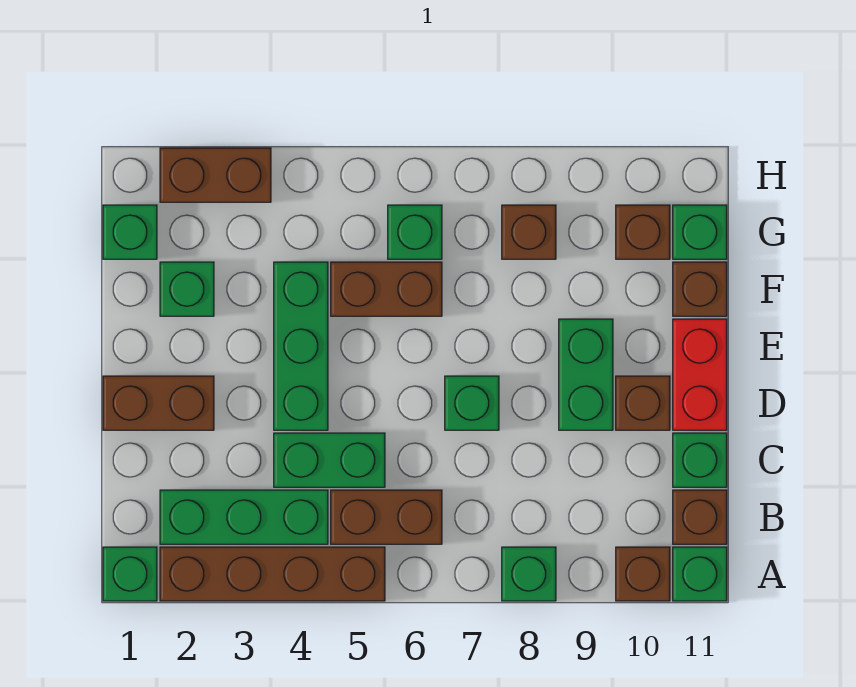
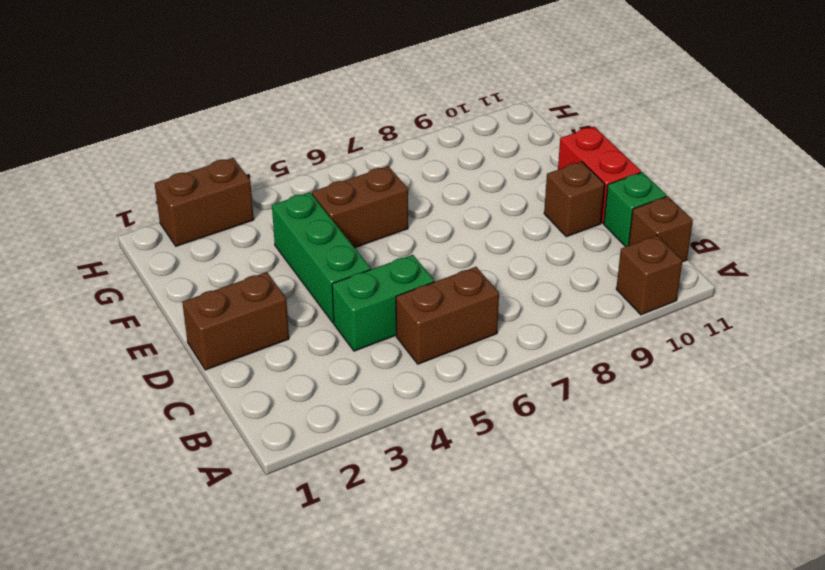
none -> green brick A1 level 1
none -> brown brick A2:A5 level 1
none -> green brick A8 level 1

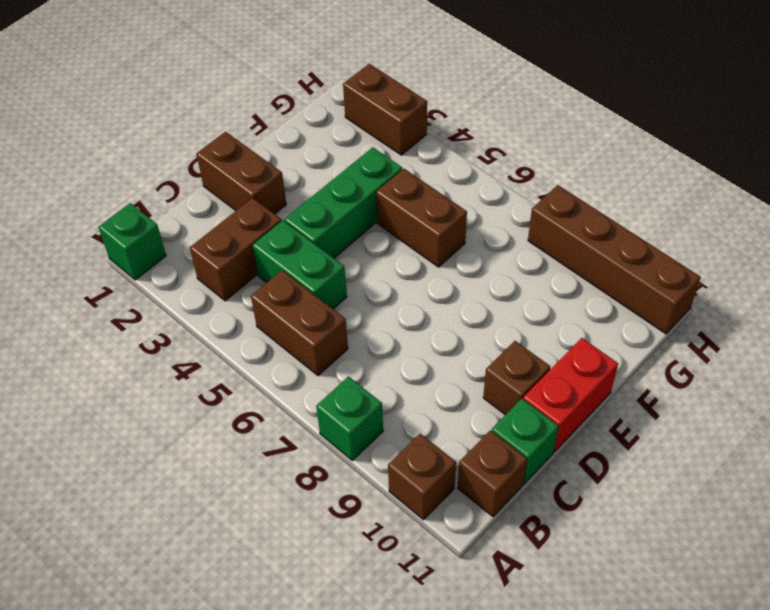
brown brick B3:C3 level 1 -> green brick B2:B4 level 1
brown brick H8:H11 level 1 -> brown brick A2:A5 level 1
none -> green brick A11 level 1
none -> green brick D7 level 1
none -> green brick D9:E9 level 1

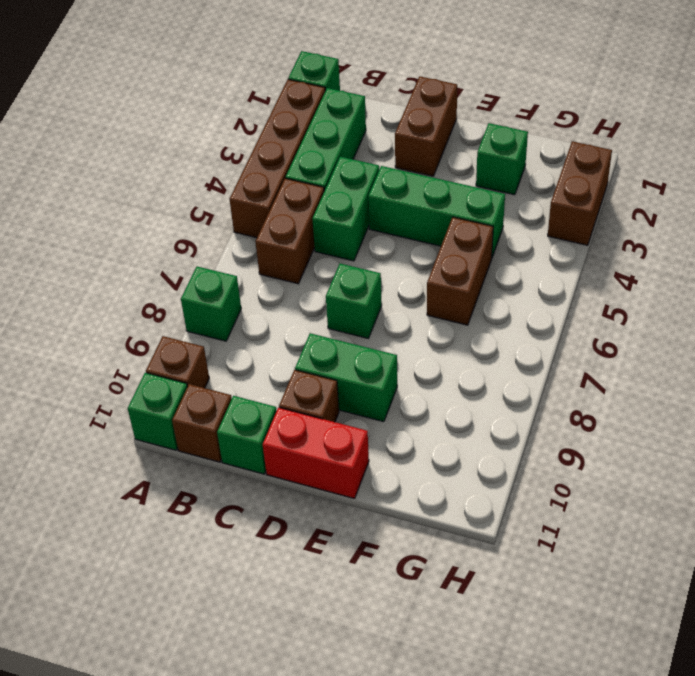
none -> brown brick F11 level 1
none -> green brick G1 level 1
none -> green brick G6 level 1

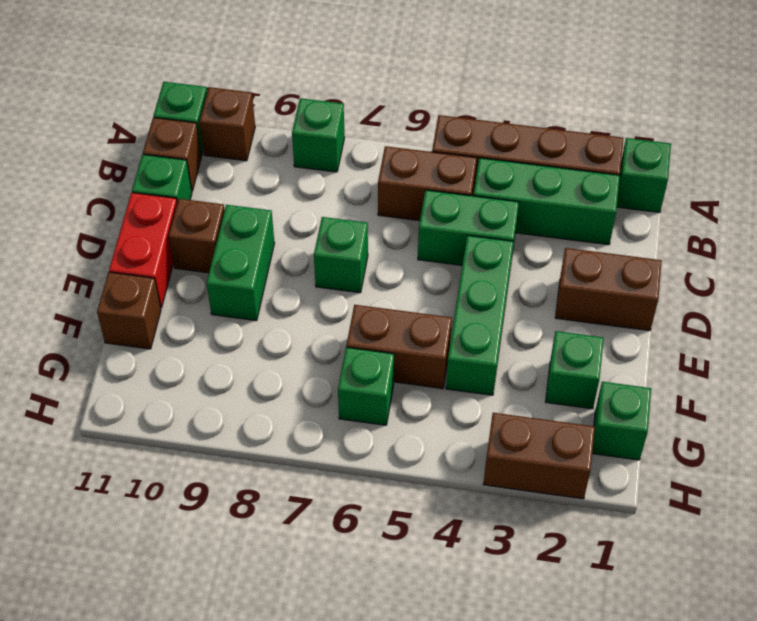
none -> brown brick G8 level 1
none -> brown brick G10 level 1
none -> green brick G11 level 1

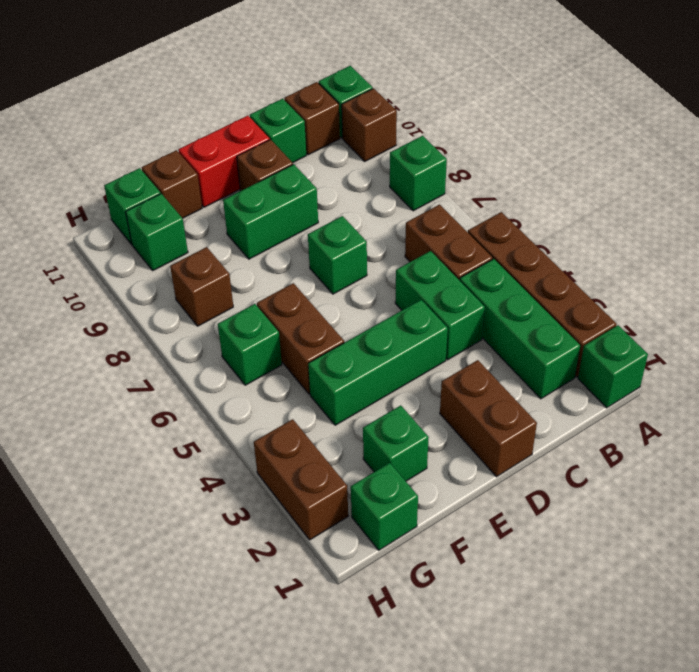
green brick G10 level 1 -> brown brick G10 level 1

